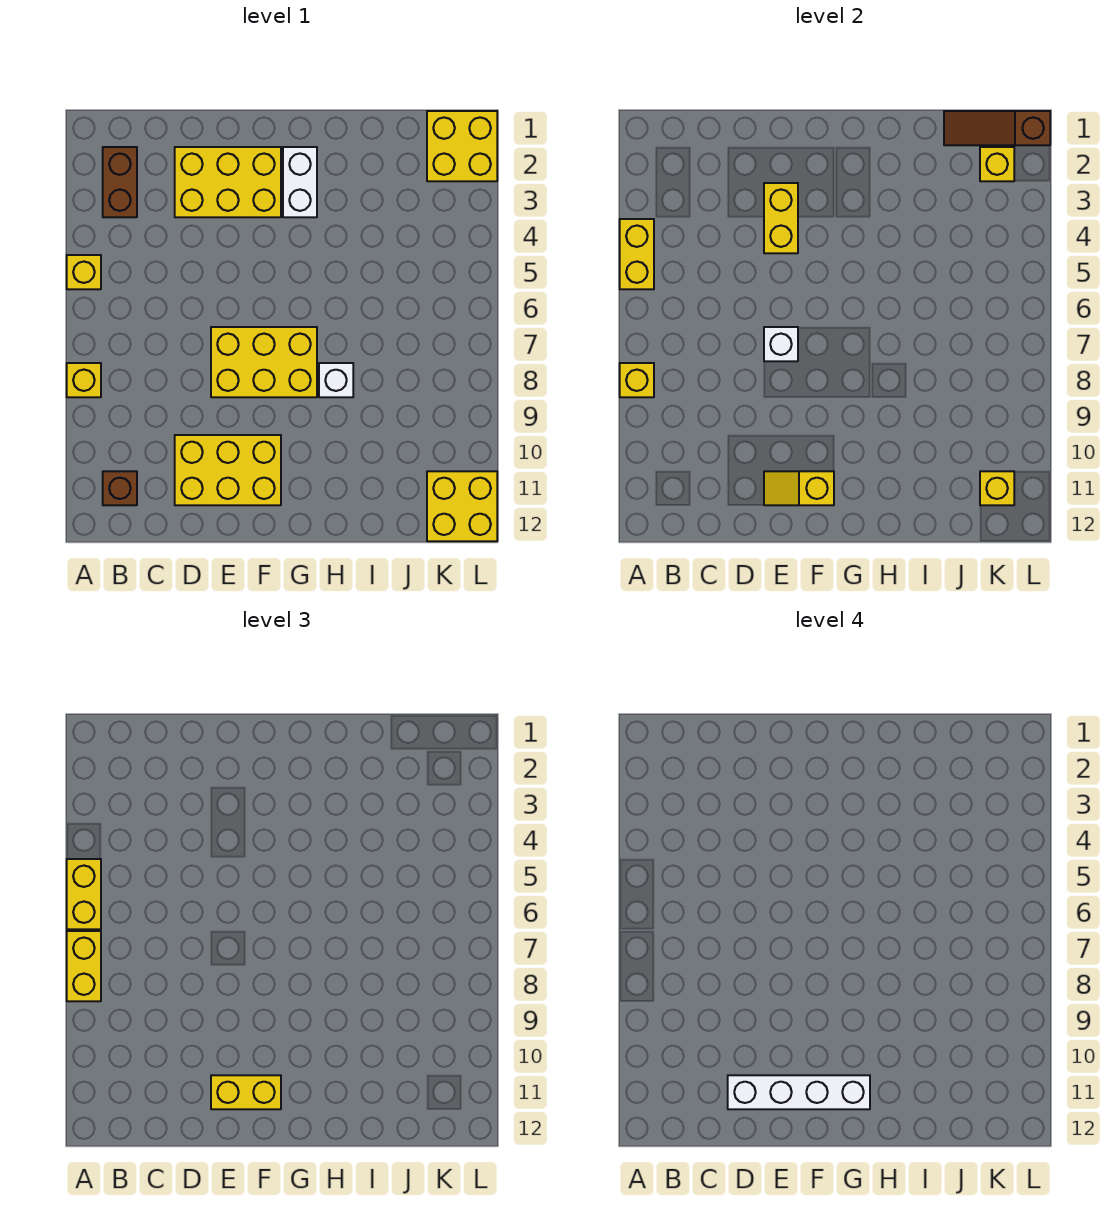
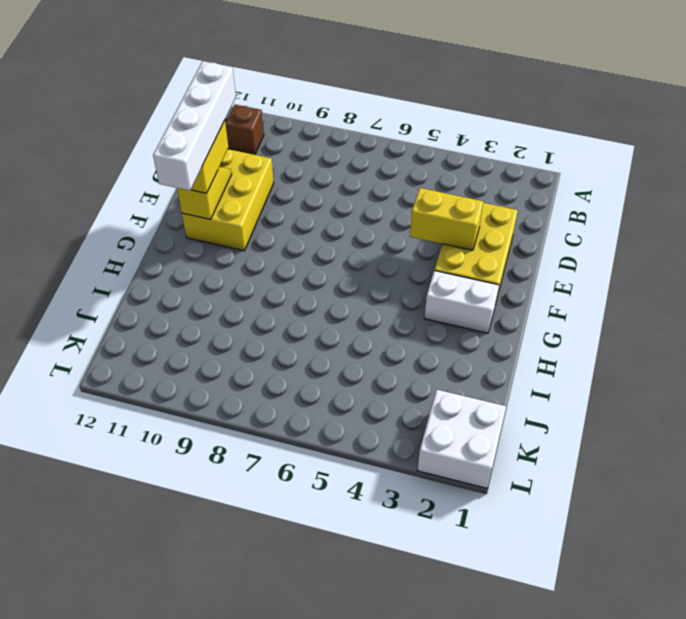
white brick K1:L2 level 1 -> yellow brick K1:L2 level 1
none -> yellow brick A5 level 1
none -> yellow brick A8 level 1
none -> brown brick B2:B3 level 1

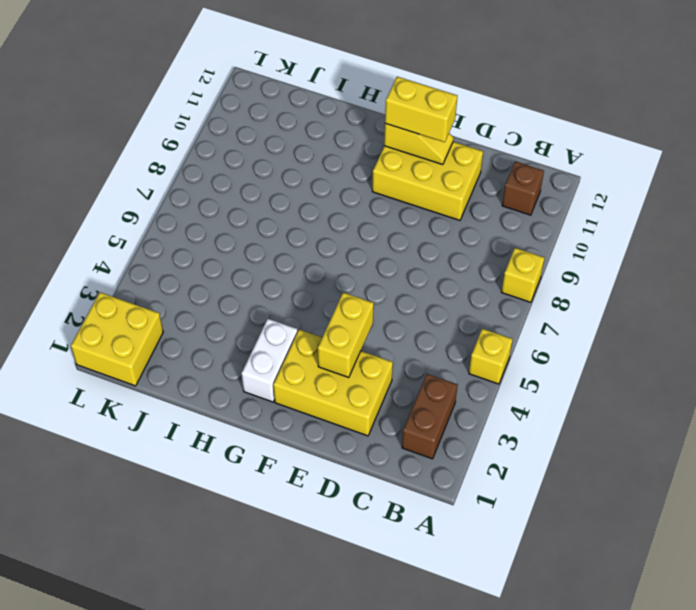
none -> yellow brick E7:G8 level 1
none -> white brick H8 level 1
none -> yellow brick K11:L12 level 1

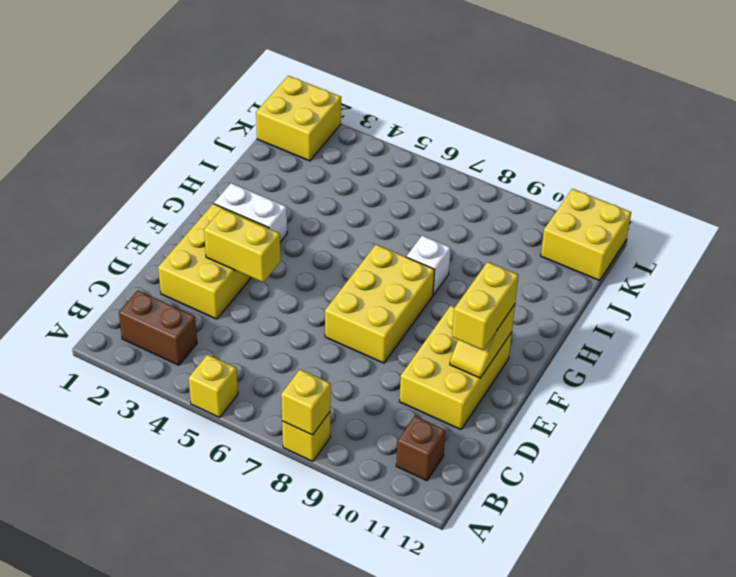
none -> yellow brick A4:A5 level 2
none -> white brick E7 level 2
none -> brown slope J1:L1 level 2 top L

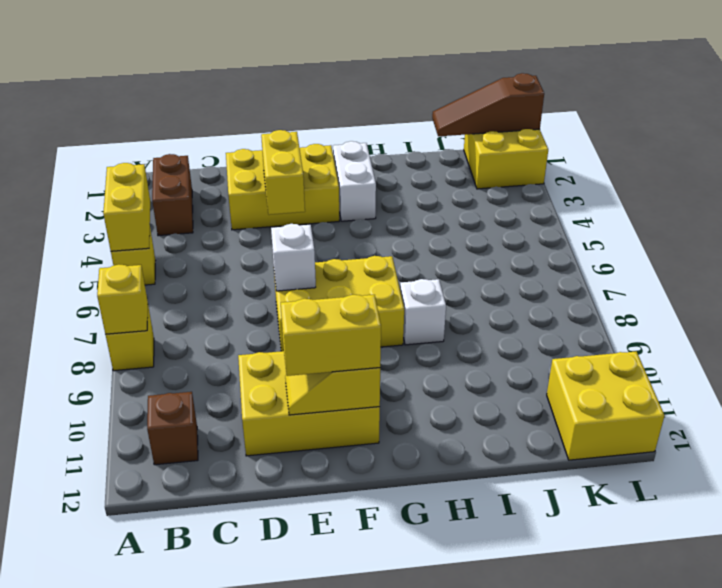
none -> yellow brick K2 level 2
none -> yellow brick K11 level 2
none -> yellow brick A5:A6 level 3

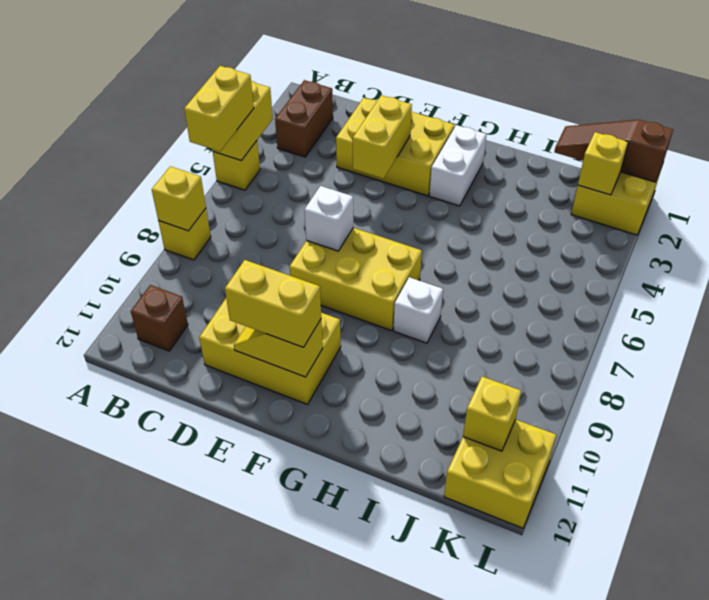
none -> yellow brick A7:A8 level 3
none -> white brick D11:G11 level 4

